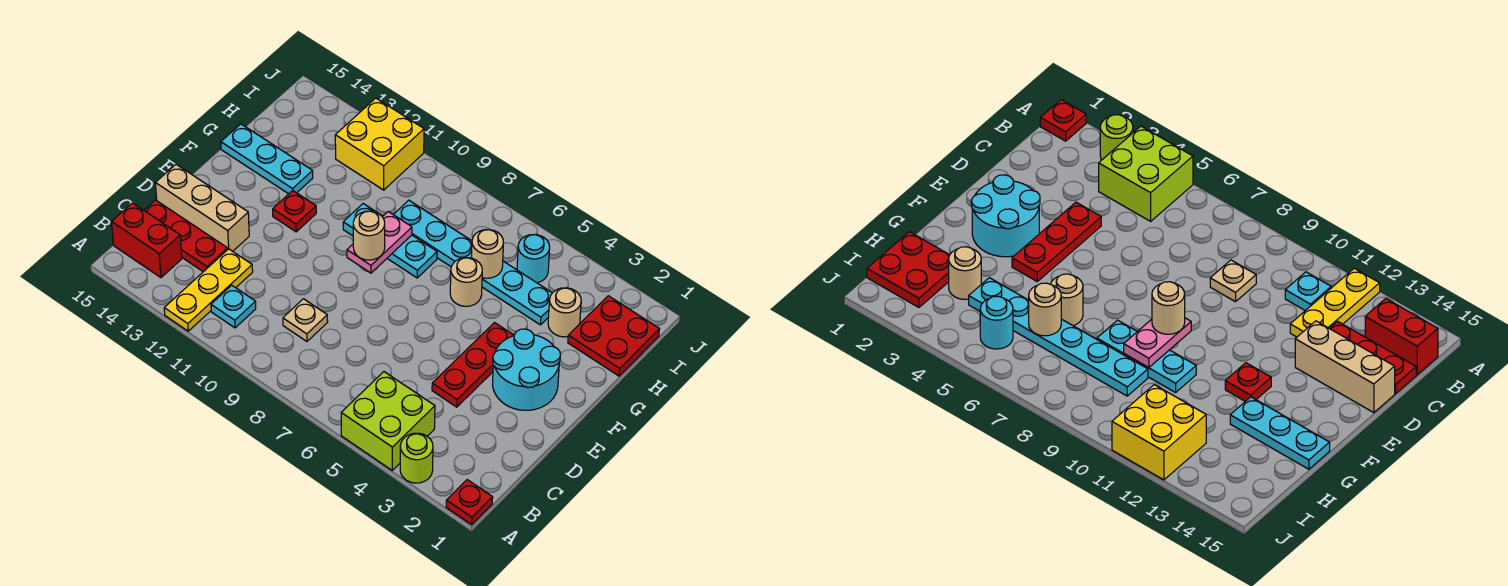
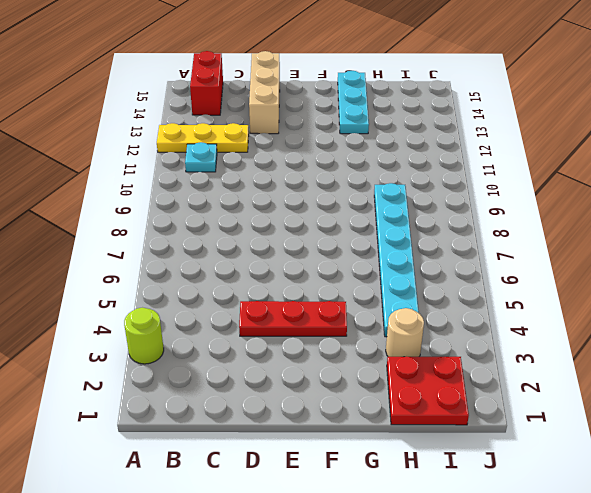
none -> red plate A1 level 1
none -> lime brick A4:B5 level 1
none -> tan plate C9 level 1

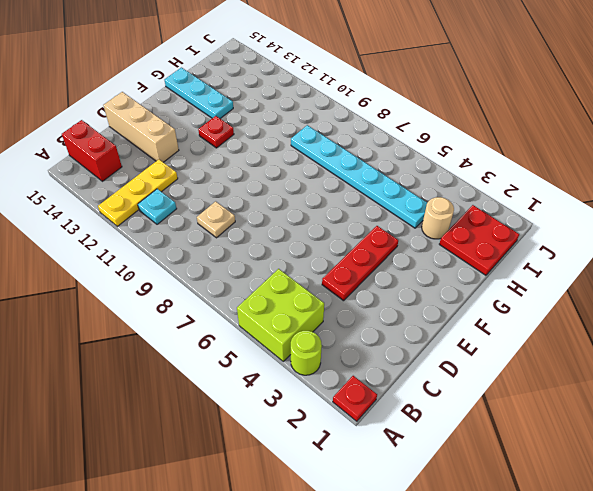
none -> red plate C13:C15 level 1
none -> cyan round brick E2:F3 level 1
none -> tan round brick G6 level 1

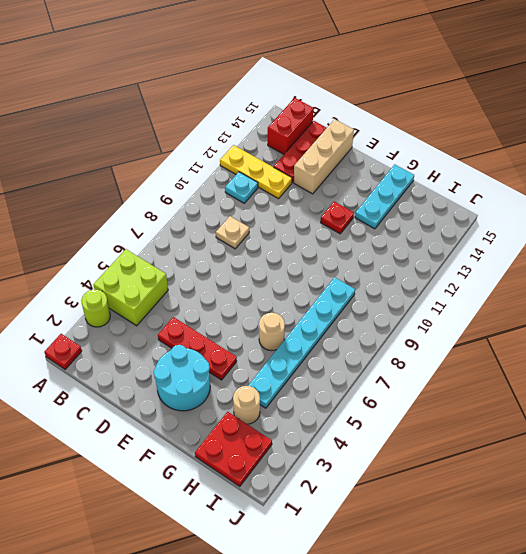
none -> cyan plate G8:G10 level 1
none -> cyan round brick I5 level 1
none -> yellow brick I11:J12 level 1

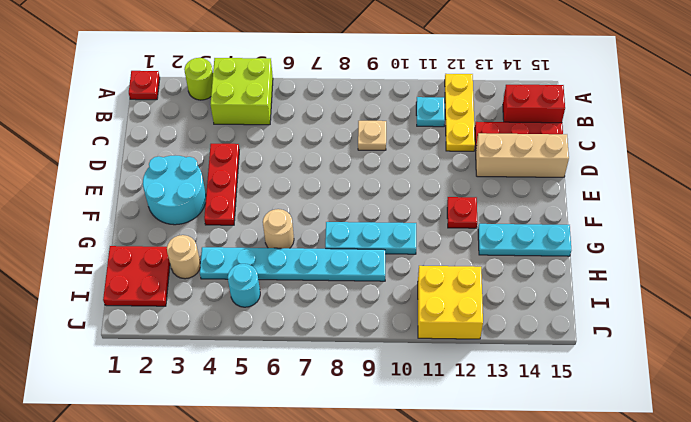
none -> pink plate F9:G9 level 2
none -> tan round brick H6 level 2
none -> tan round brick F9 level 3

